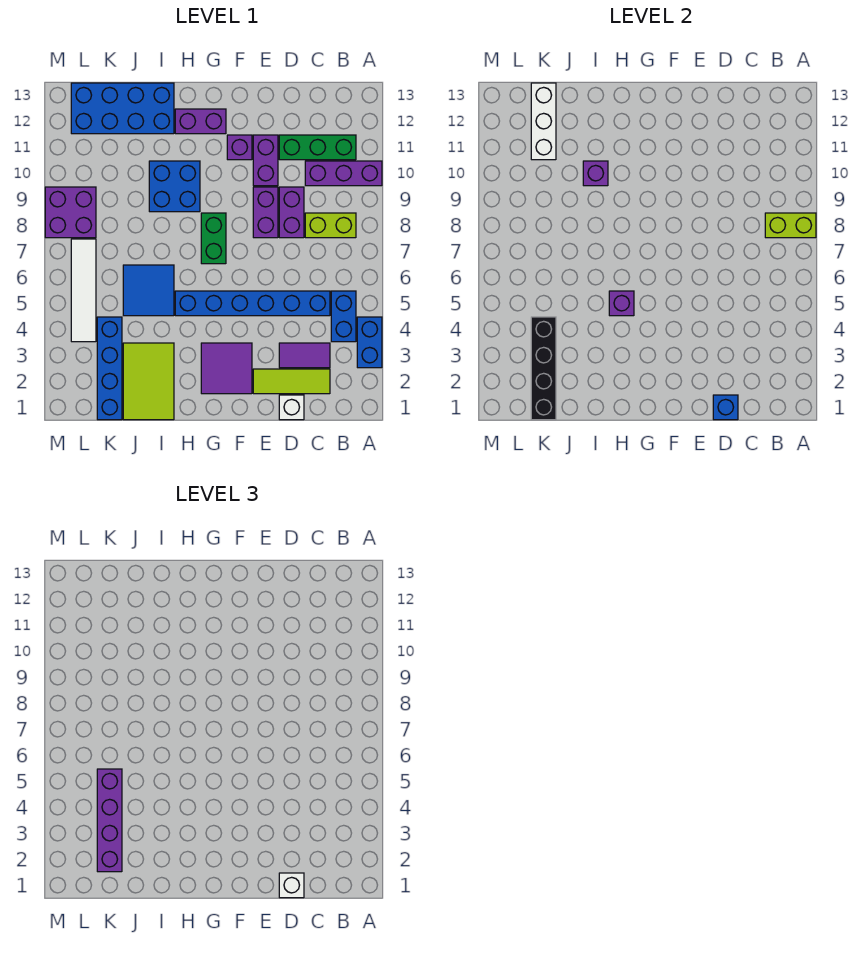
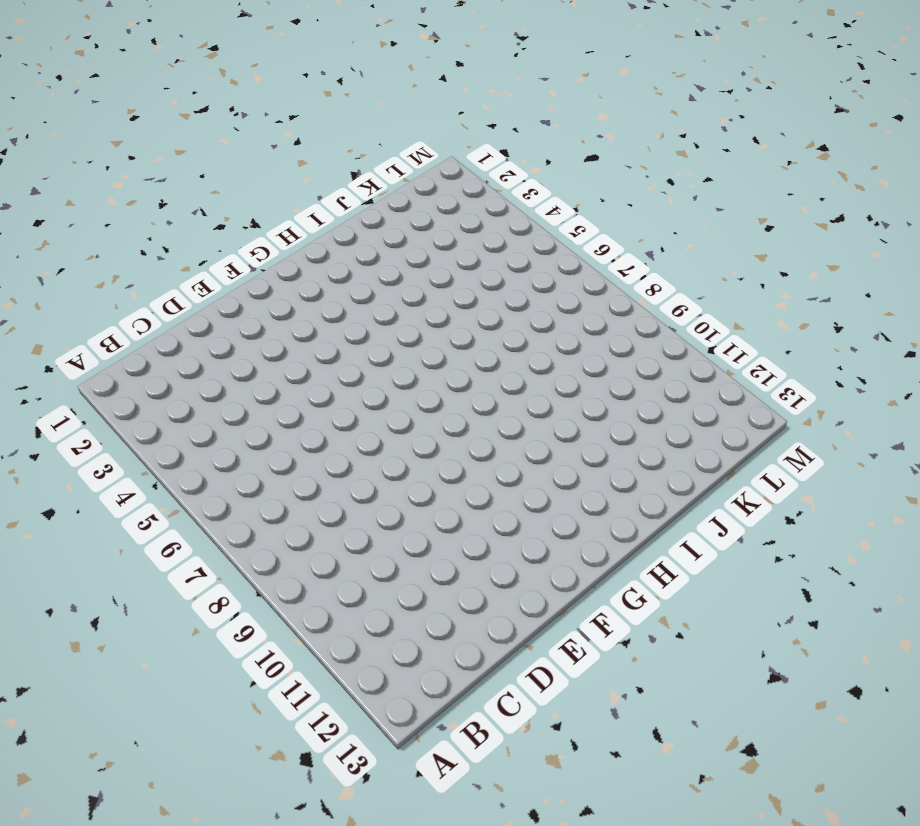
none -> blue brick A3:A4 level 1
none -> purple brick A10:C10 level 1
none -> blue brick B4:B5 level 1
none -> lime brick B8:C8 level 1

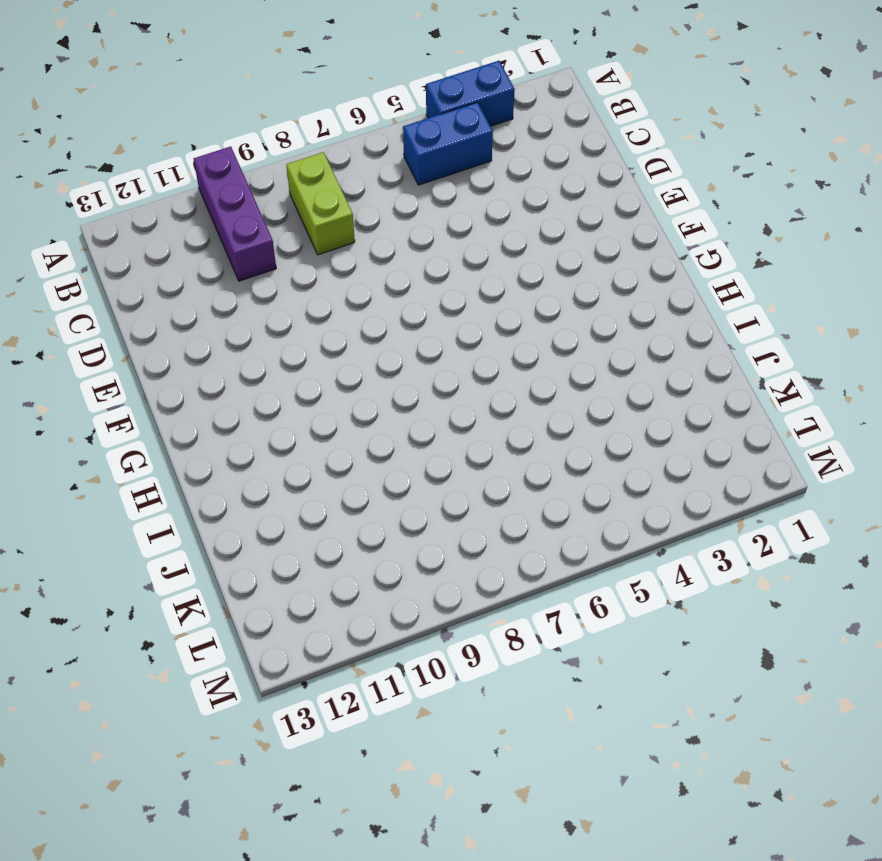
none -> green brick B11:D11 level 1
none -> lime tile C2:E2 level 1
none -> purple tile C3:D3 level 1
none -> blue brick C5:H5 level 1

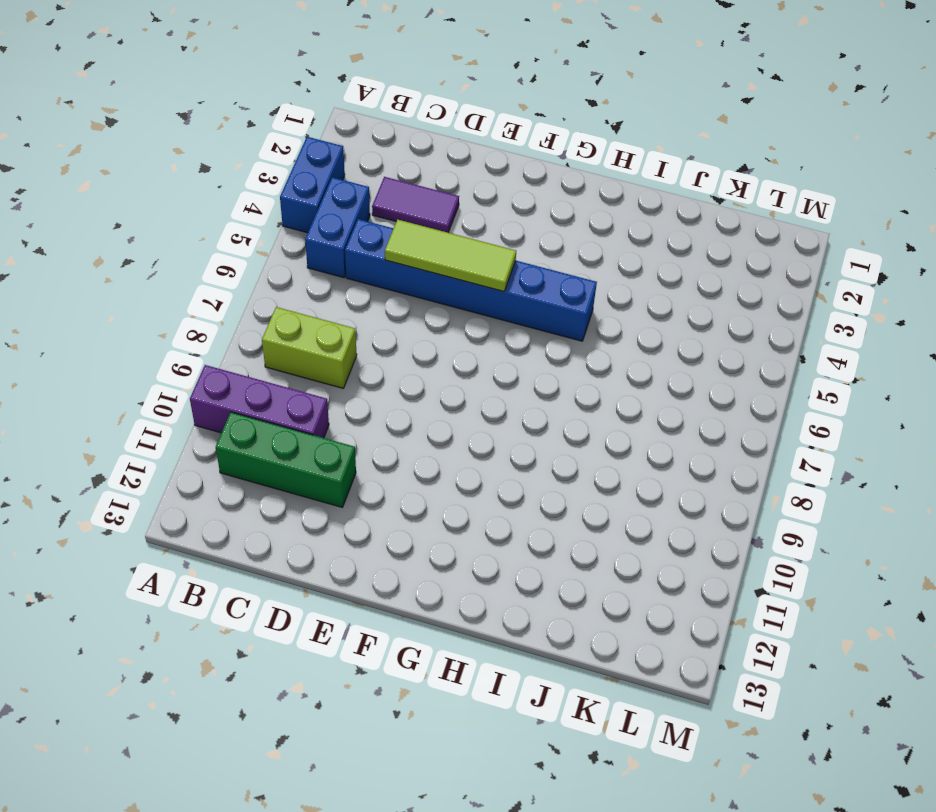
lime tile D5:F5 level 2 -> lime tile C2:E2 level 1
none -> white brick D1 level 1
none -> purple brick D8:D9 level 1
none -> purple brick E8:E9 level 1
none -> purple brick E10:E11 level 1

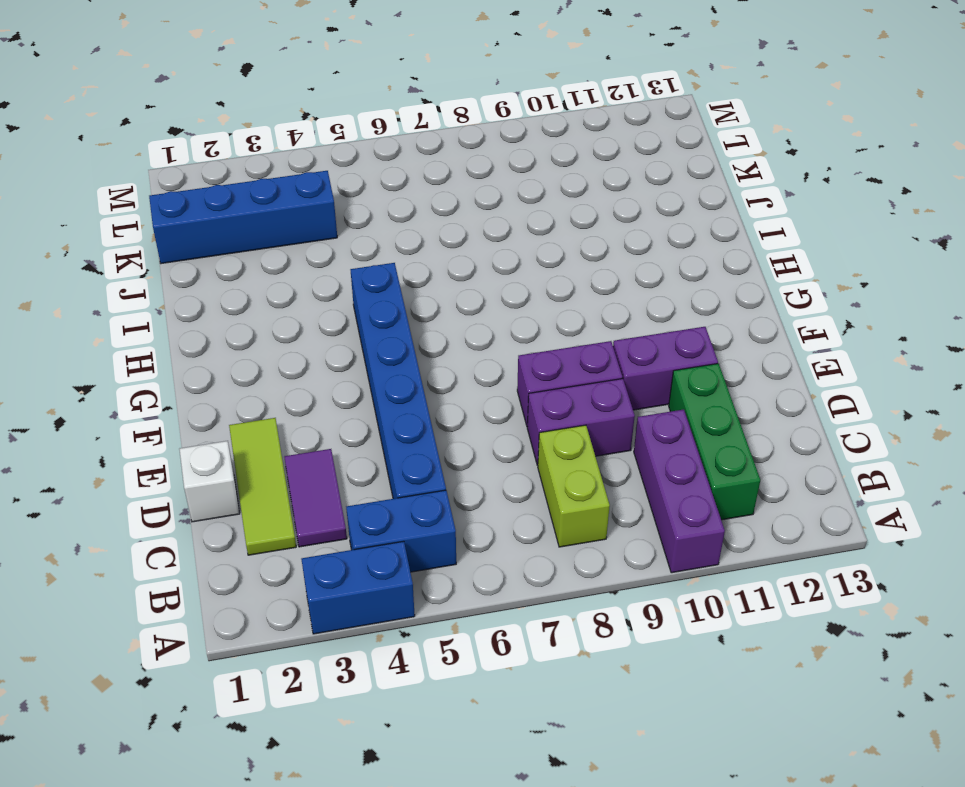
none -> purple tile F2:G3 level 1
none -> purple brick F11 level 1
none -> green brick G7:G8 level 1
none -> purple brick G12:H12 level 1

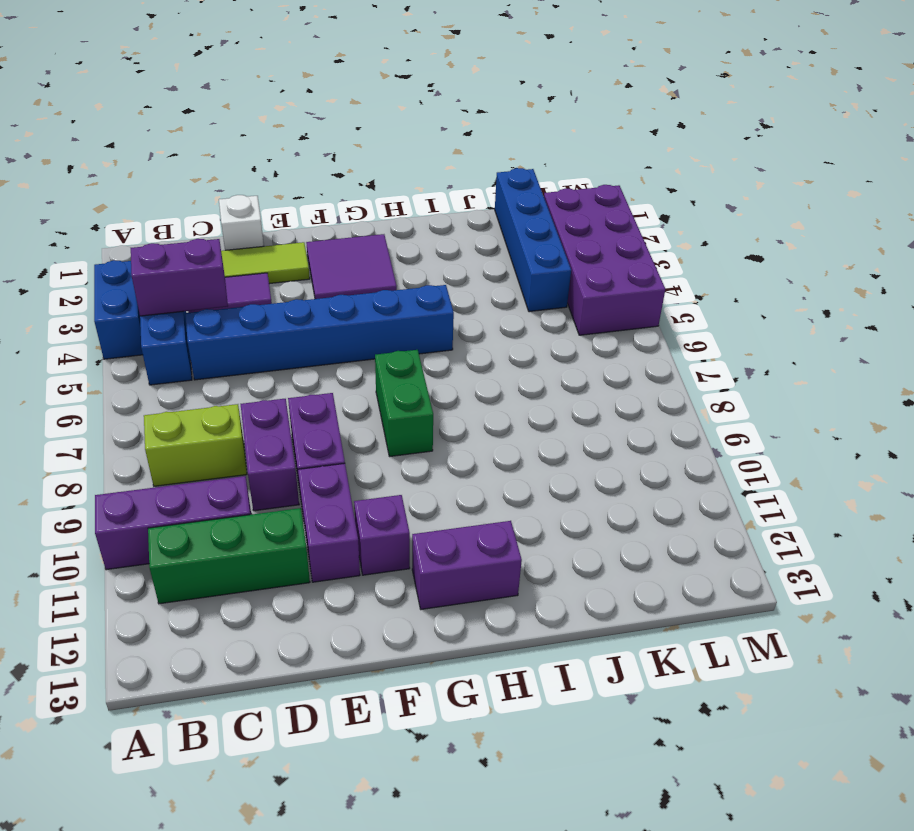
purple brick B4:C4 level 2 -> none
purple brick L2:M5 level 1 -> white tile L4:L7 level 1
none -> blue brick H9:I10 level 1
none -> lime tile I1:J3 level 1
none -> blue tile I5:J6 level 1
none -> blue brick I12:L13 level 1

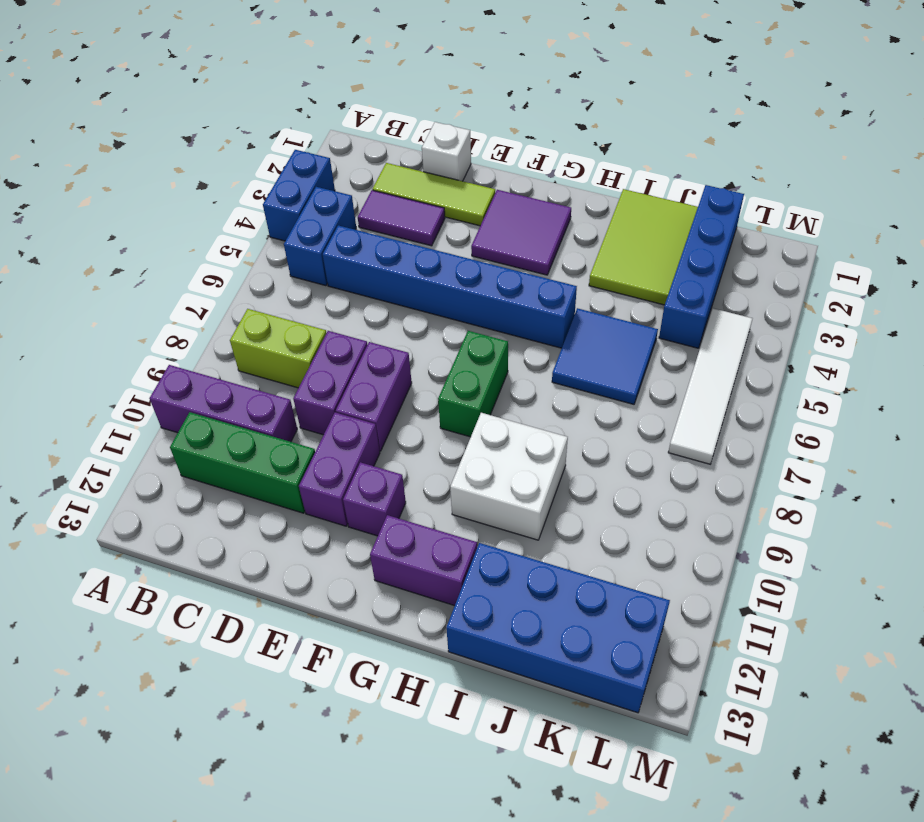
white brick H9:I10 level 1 -> blue brick H9:I10 level 1
none -> purple brick L8:M9 level 1
none -> lime brick A8:B8 level 2
none -> blue brick D1 level 2
none -> purple brick H5 level 2

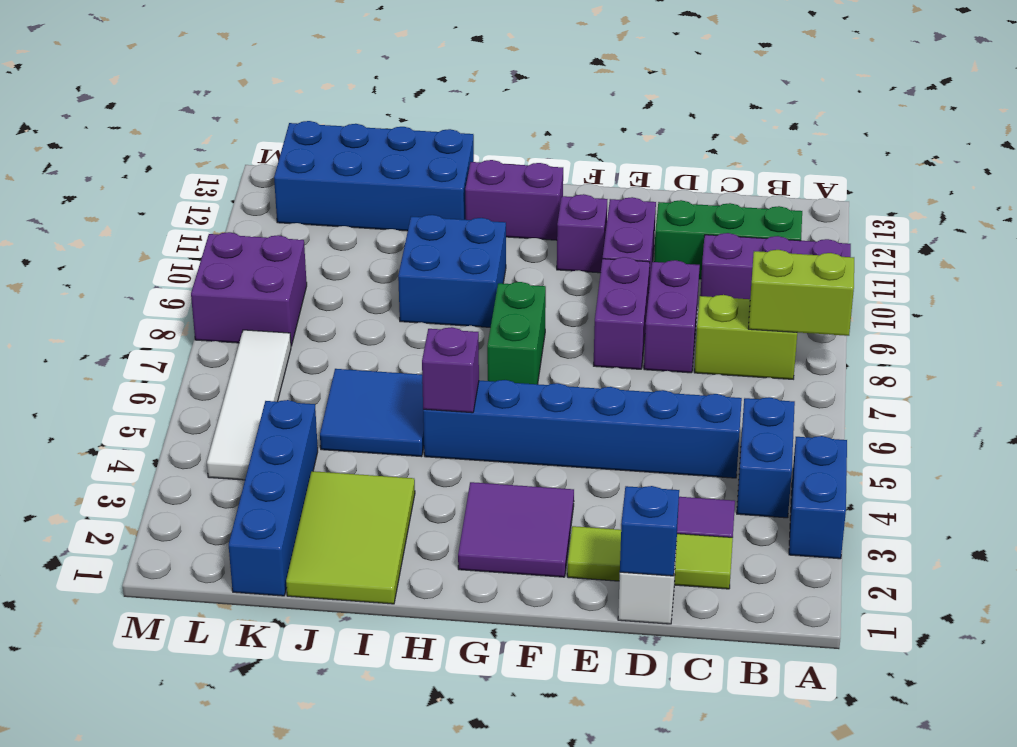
none -> purple brick I10 level 2
none -> black brick K1:K4 level 2
none -> white brick K11:K13 level 2
none -> white brick D1 level 3

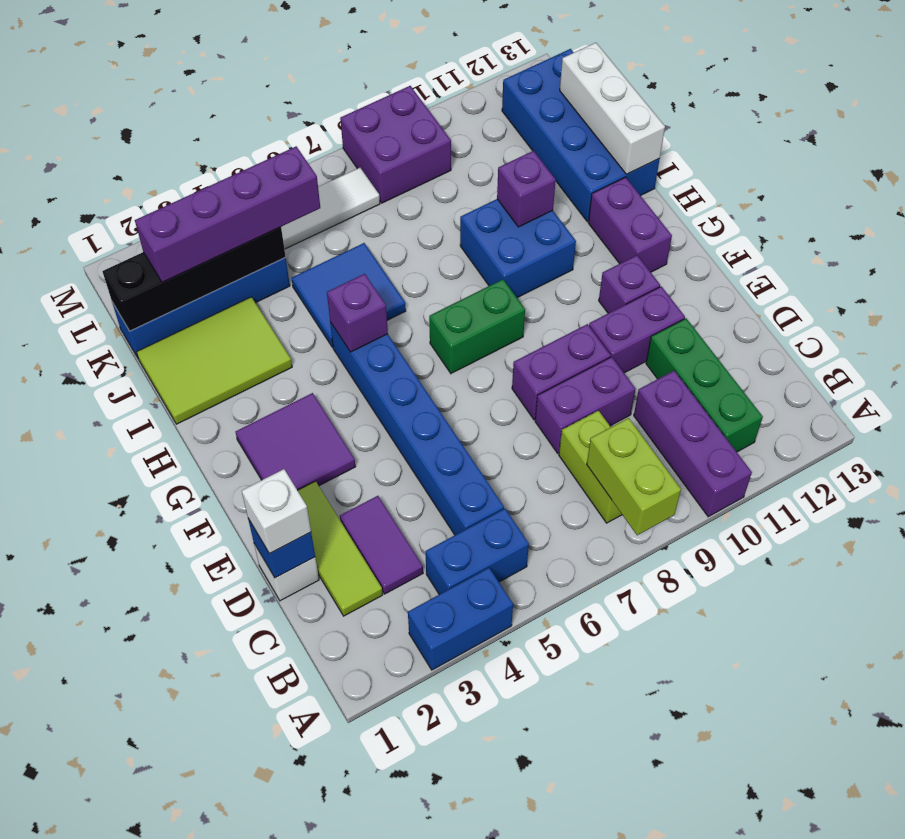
white brick I13:K13 level 2 -> white brick K11:K13 level 2

